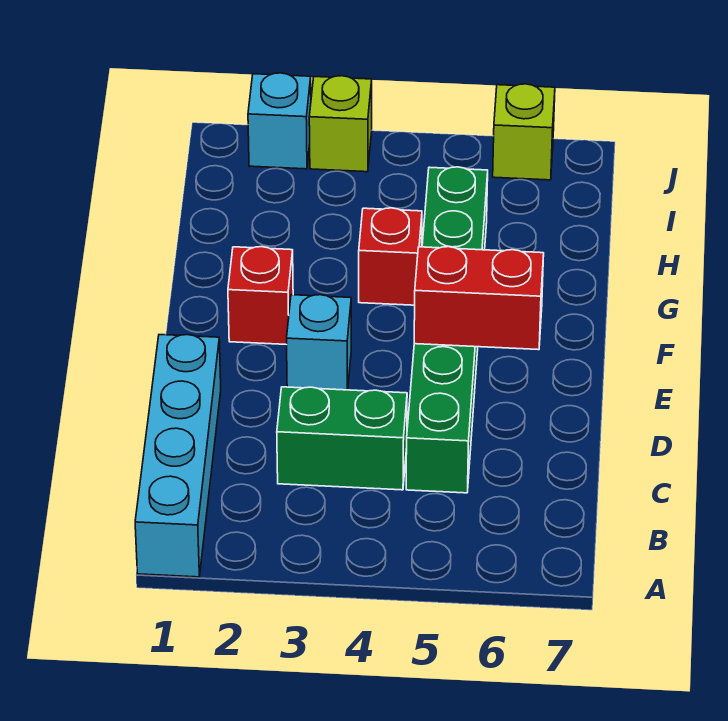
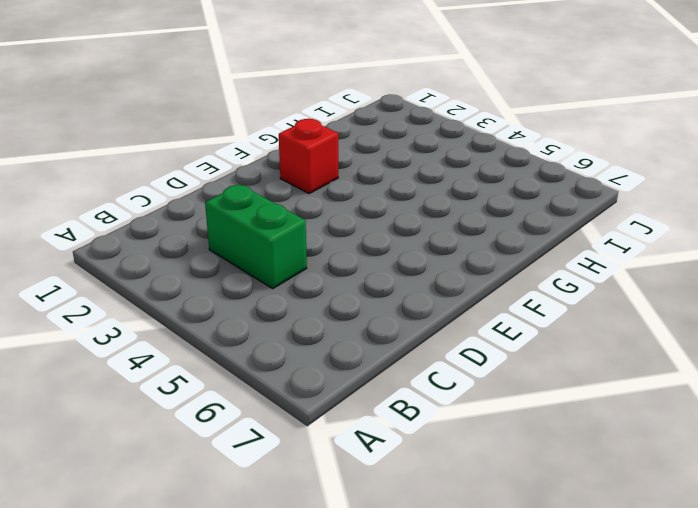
none -> cyan brick A1:D1 level 1
none -> green brick C5:H5 level 1

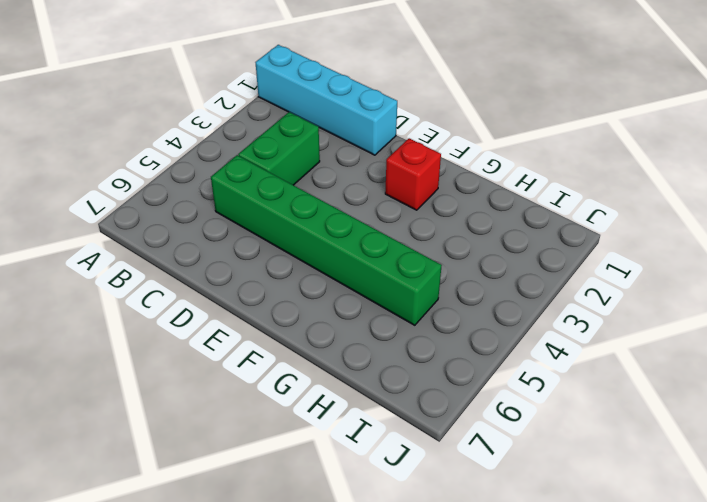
none -> cyan brick E3 level 1
none -> red brick G4 level 1

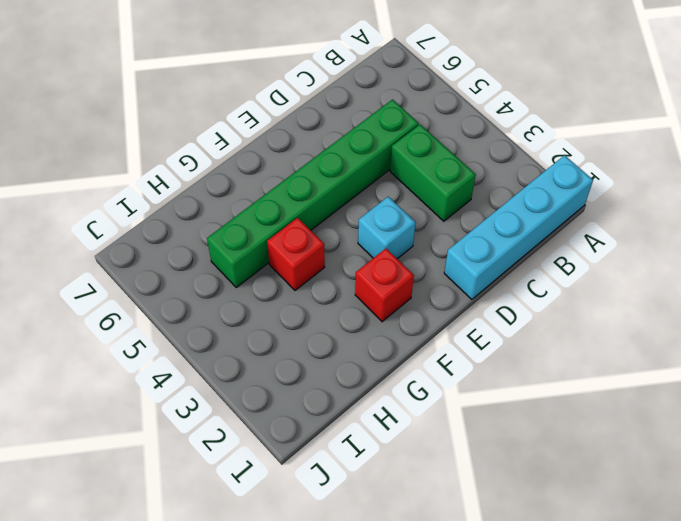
none -> cyan brick J2 level 1
none -> lime brick J3 level 1

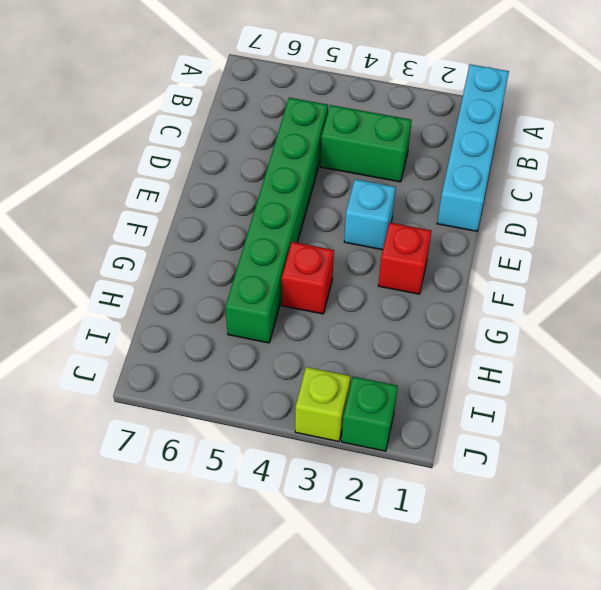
green brick J2 level 1 -> cyan brick J2 level 1
none -> lime brick J6 level 1
none -> red brick E5:E6 level 2

